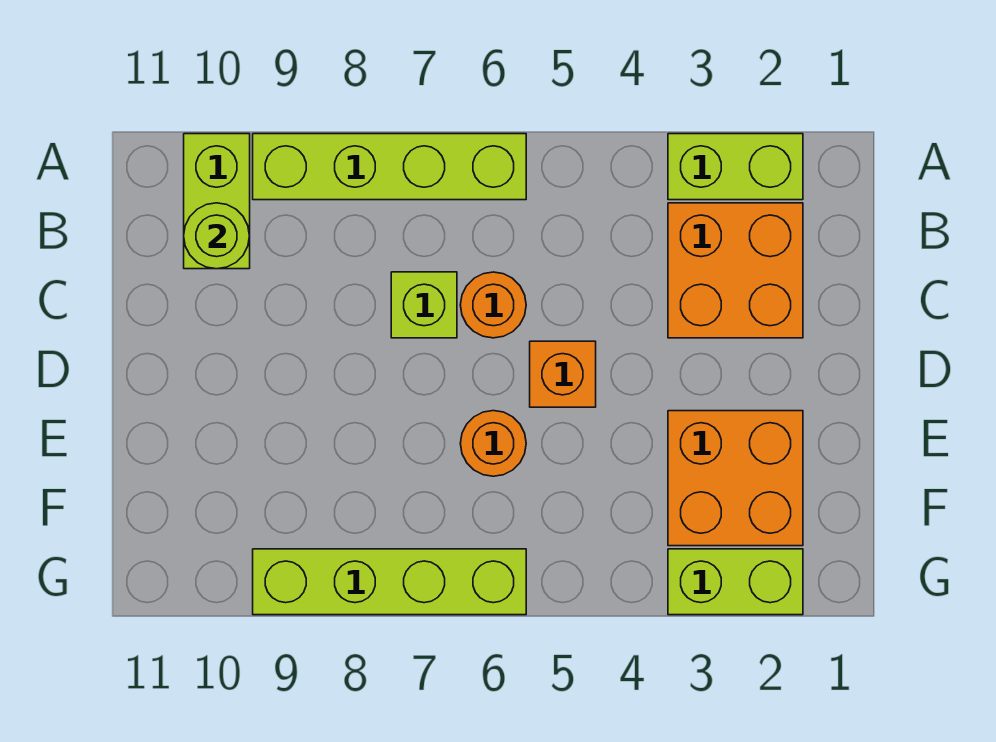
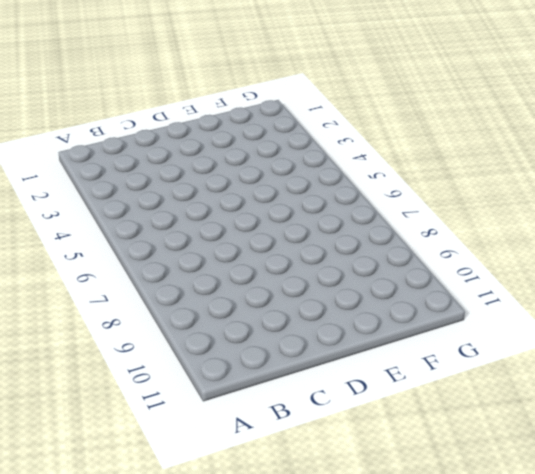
none -> lime brick A2:A3 level 1
none -> lime brick A6:A9 level 1
none -> lime brick A10:B10 level 1

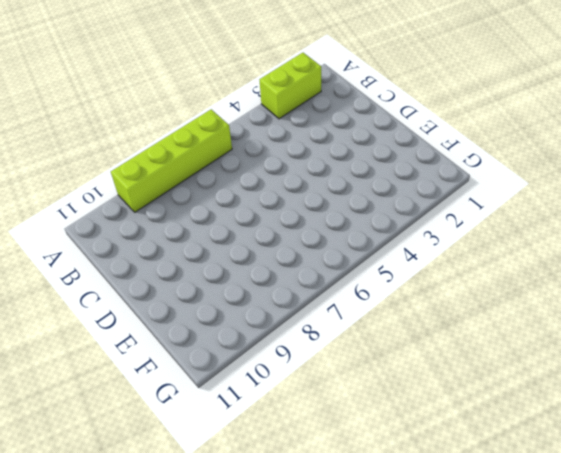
none -> lime brick A10:B10 level 1
none -> orange brick B2:C3 level 1
none -> orange round brick C6 level 1

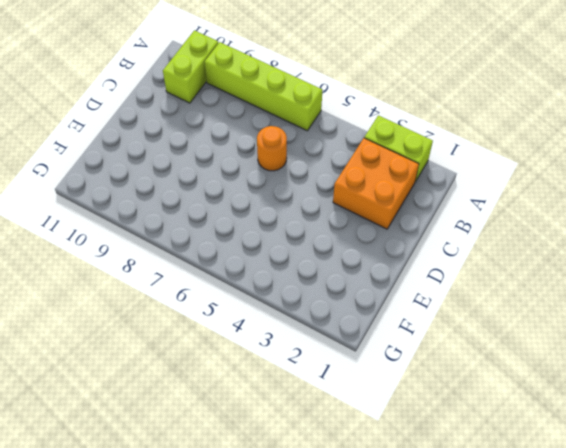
none -> lime brick C7 level 1
none -> orange brick D5 level 1
none -> orange brick E2:F3 level 1

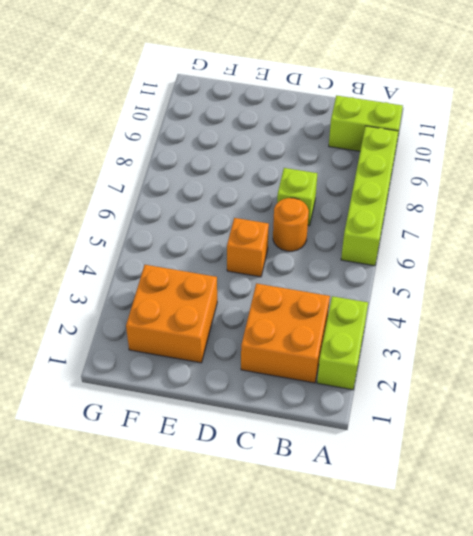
none -> orange round brick E6 level 1
none -> lime brick G2:G3 level 1
none -> lime brick G6:G9 level 1

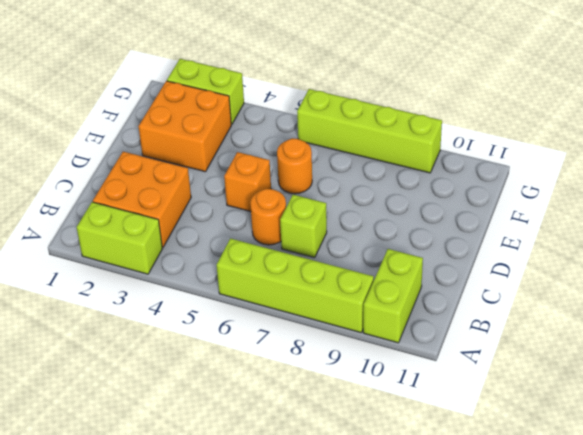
none -> lime round brick B10 level 2

